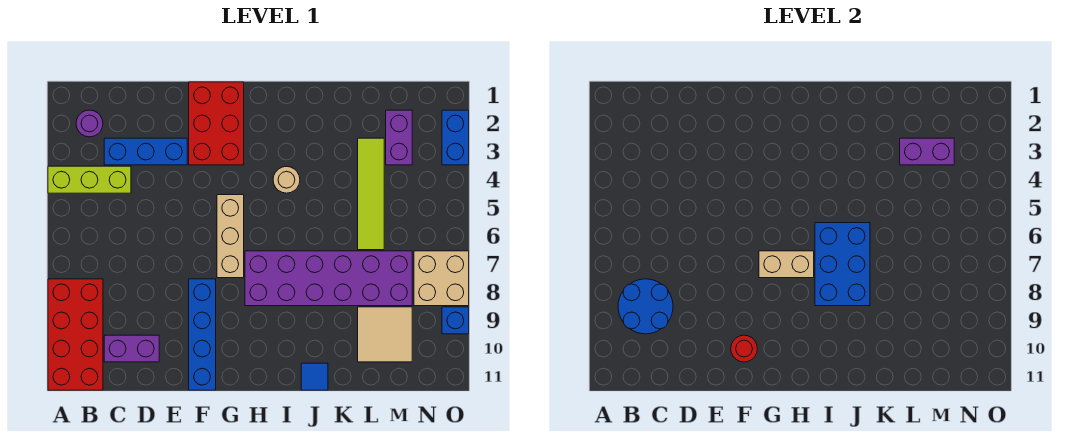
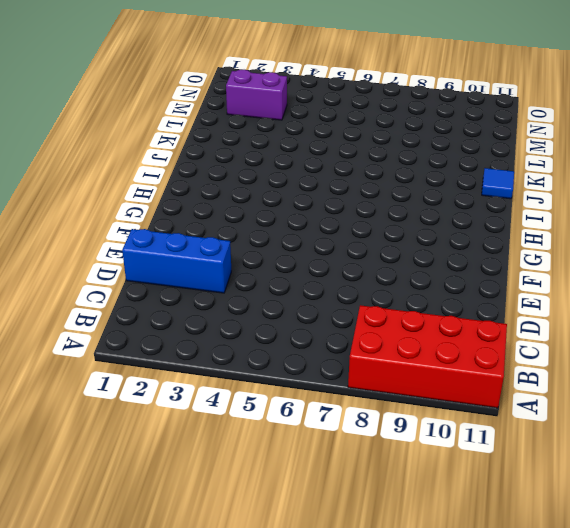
blue brick D1:D3 level 1 -> blue brick C3:E3 level 1
none -> lime brick A4:C4 level 1
none -> purple round brick B2 level 1
none -> purple brick C10:D10 level 1

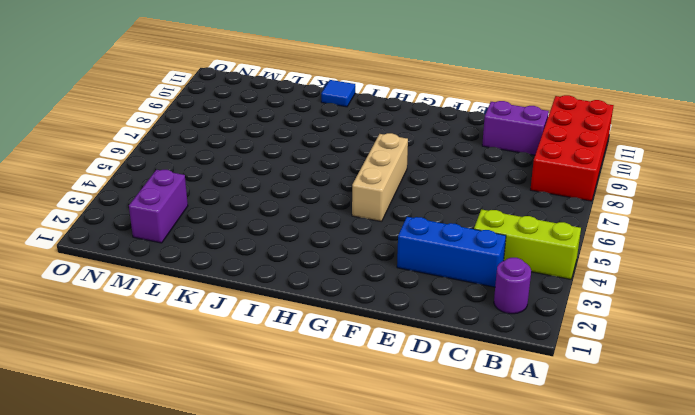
none -> red brick F1:G3 level 1
none -> blue brick F8:F11 level 1
none -> purple brick H7:M8 level 1

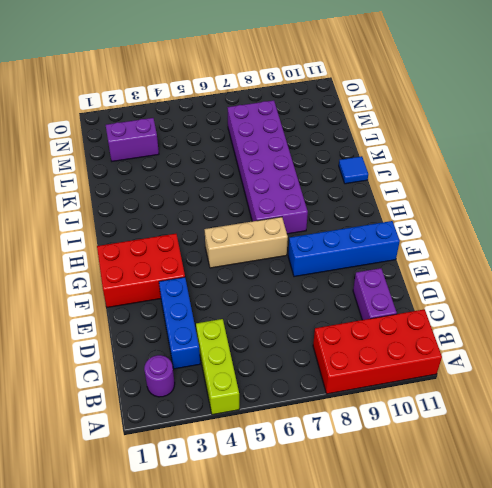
none -> tan round brick I4 level 1
none -> lime tile L3:L6 level 1
none -> tan tile L9:M10 level 1

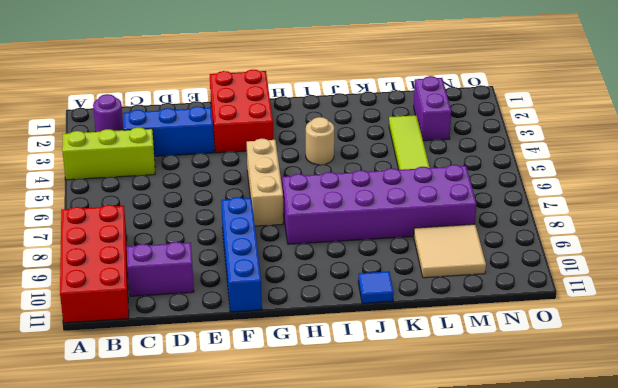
none -> tan brick N7:O8 level 1
none -> blue brick O2:O3 level 1
none -> blue brick O9 level 1

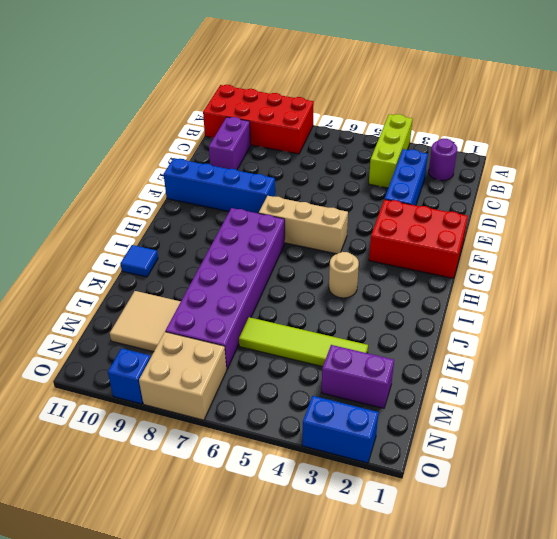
none -> blue round brick B8:C9 level 2
none -> red round brick F10 level 2
none -> tan brick G7:H7 level 2

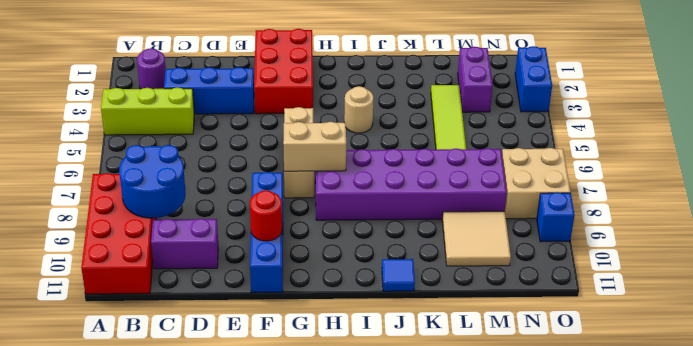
none -> blue brick I6:J8 level 2
none -> purple brick L3:M3 level 2

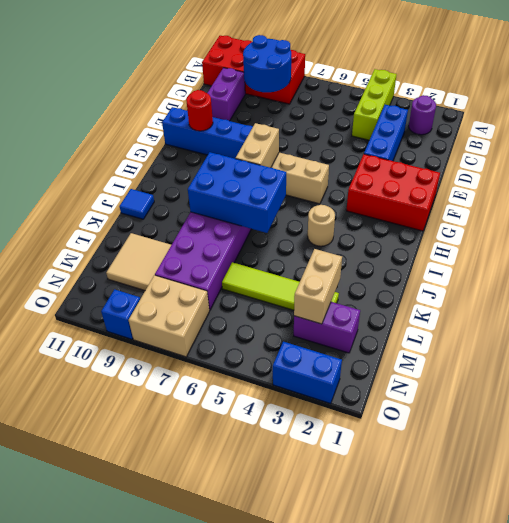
tan brick L3:M3 level 2 -> purple brick L3:M3 level 2

